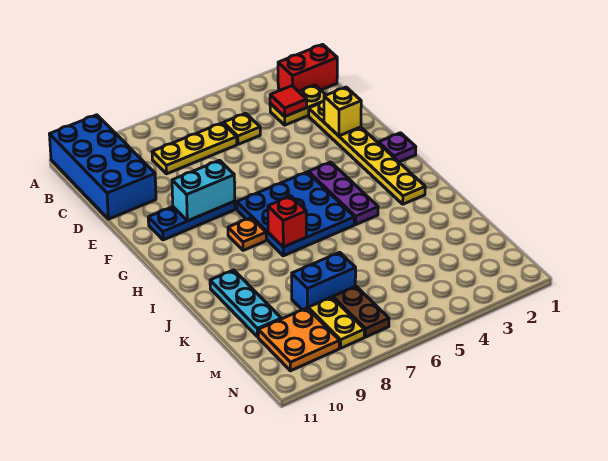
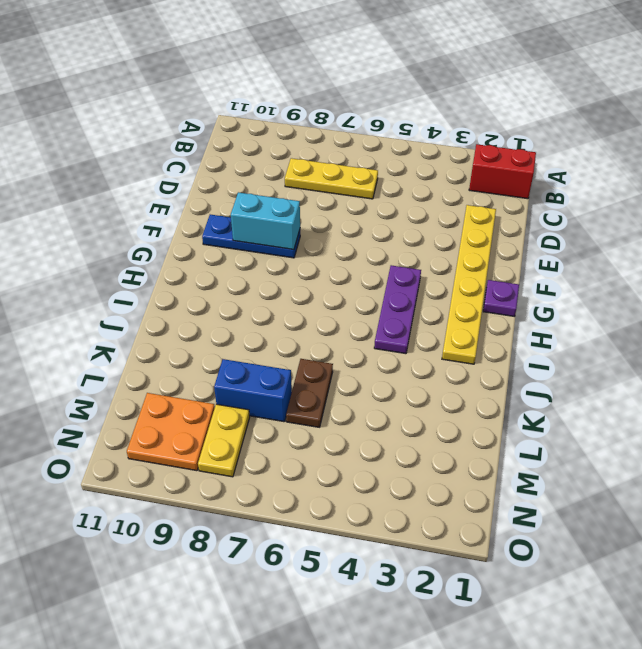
brown plate K6:L6 level 1 -> brown plate M7:N7 level 1
none -> blue brick A10:D11 level 1
none -> yellow plate C2:C3 level 1
none -> yellow plate C5 level 1

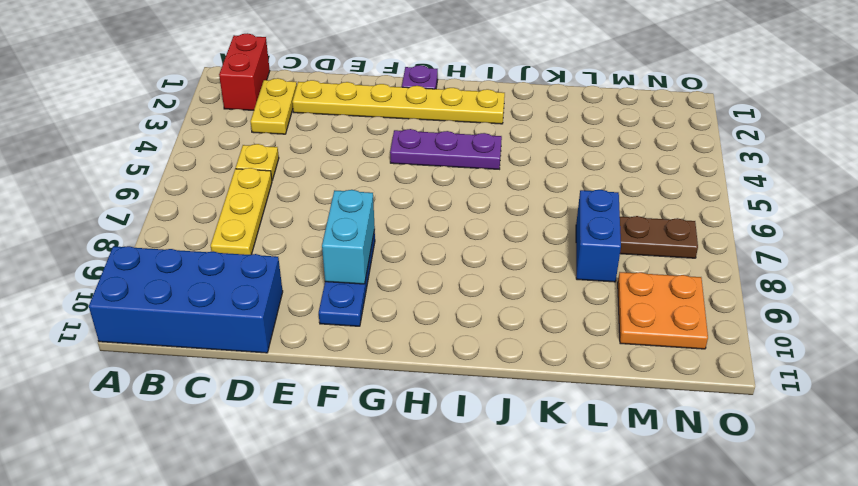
none -> blue plate G5:I7 level 1
none -> orange plate H8 level 1
none -> cyan plate J10:L10 level 1

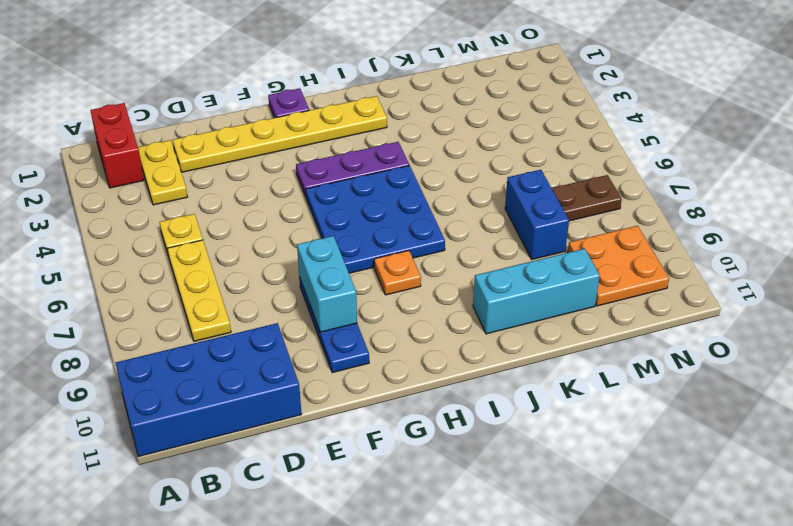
cyan brick J10:L10 level 1 -> cyan plate J10:L10 level 1
none -> yellow plate M8:N8 level 1
none -> red tile C3 level 2
none -> yellow brick E2 level 2

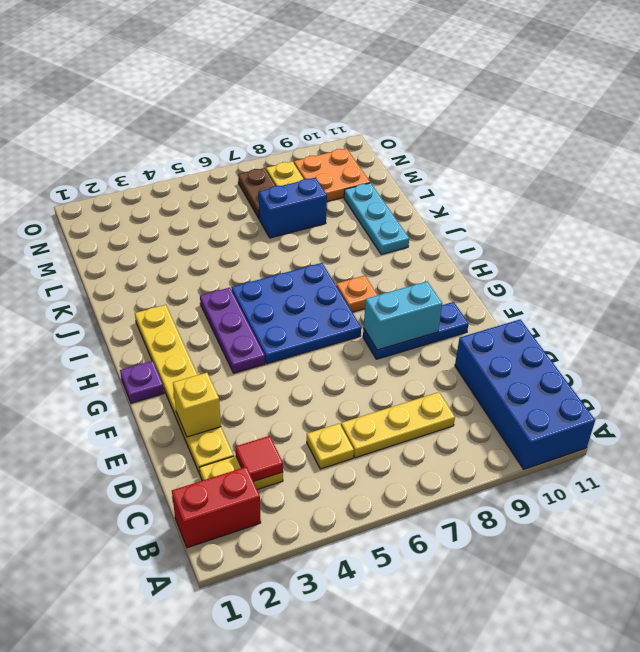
none -> red brick I7 level 2

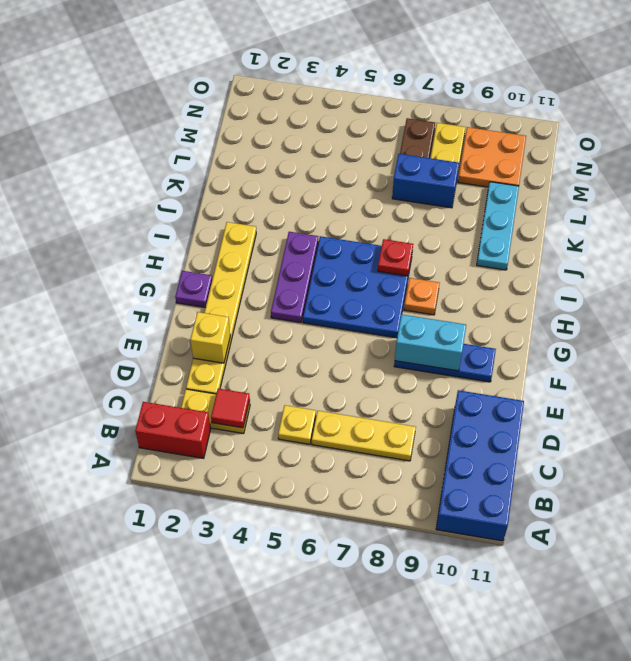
red plate I7 level 2 -> red brick I7 level 2

